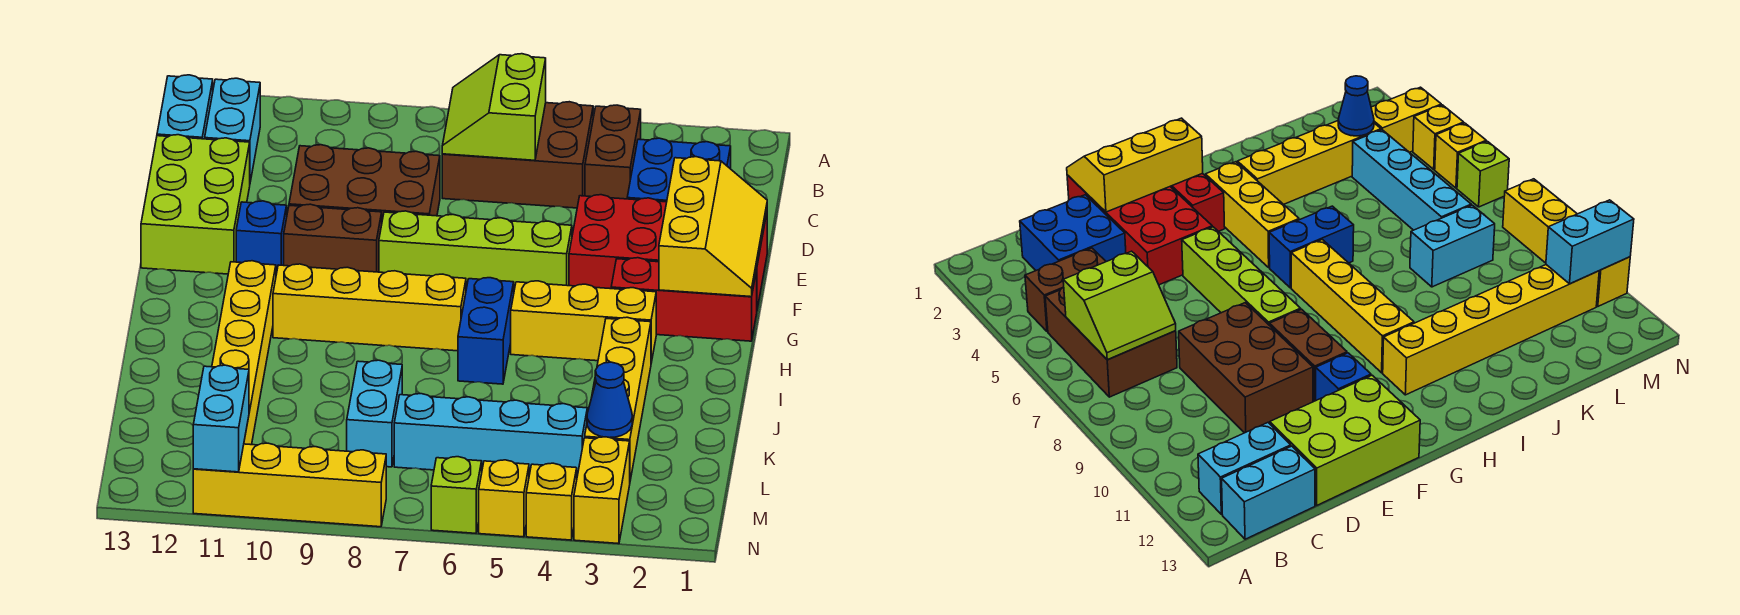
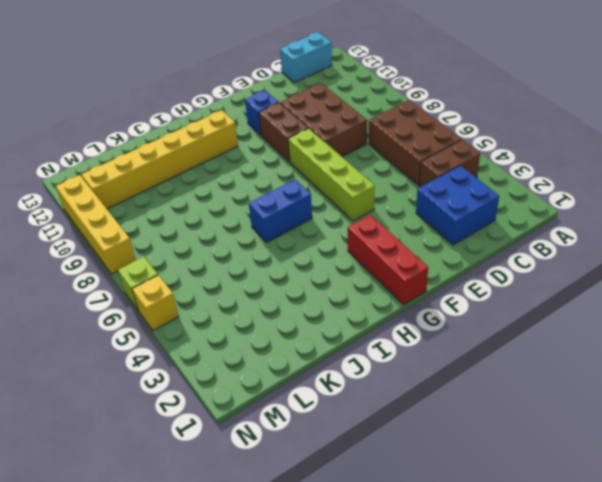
none -> cyan brick B12:C12 level 1
none -> lime brick D12:F13 level 1
none -> red brick E1:F4 level 1

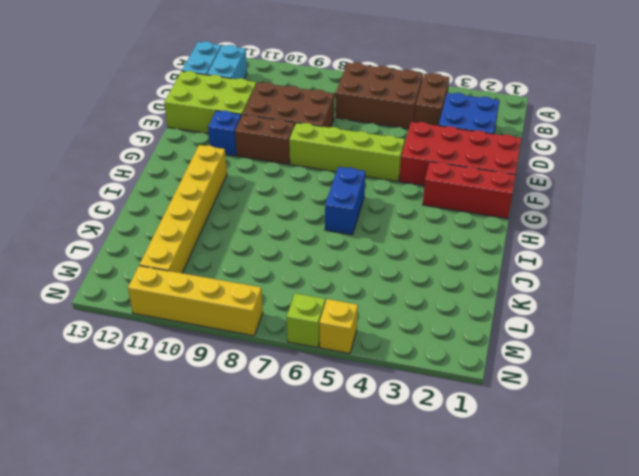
lime brick D11:E13 level 1 -> lime brick D12:F13 level 1
none -> yellow brick H3:H5 level 1
none -> yellow brick H7:H10 level 1
none -> yellow brick I3:L3 level 1

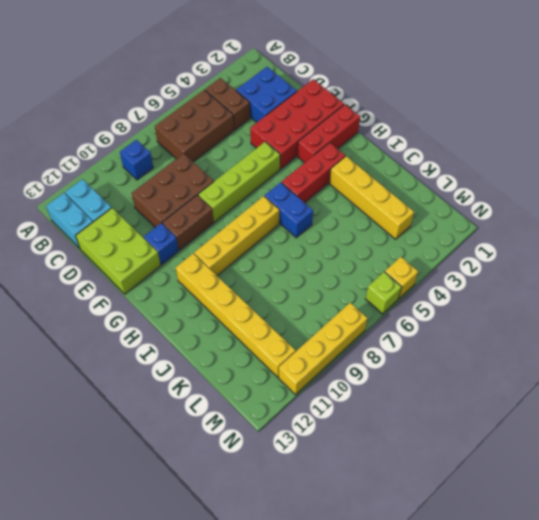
blue brick B9 level 1 -> none
red brick H3:H5 level 1 -> yellow brick H3:H5 level 1
none -> cyan brick K8:L8 level 1
none -> cyan brick L4:L7 level 1
none -> yellow brick M3:N3 level 1

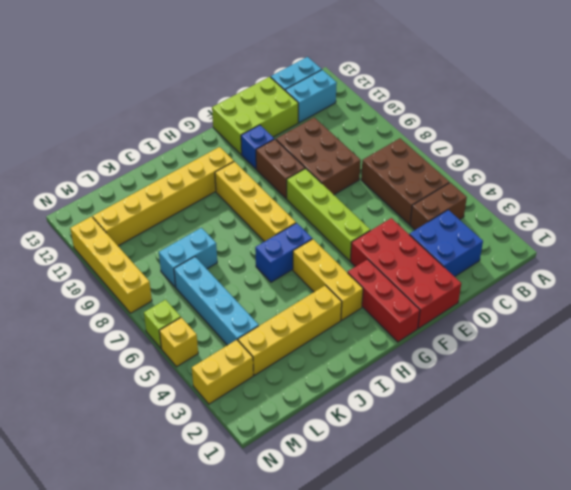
none -> yellow brick N4 level 1
none -> lime slope B6:C7 level 2 top 6
none -> yellow slope E1:G2 level 2 top 2

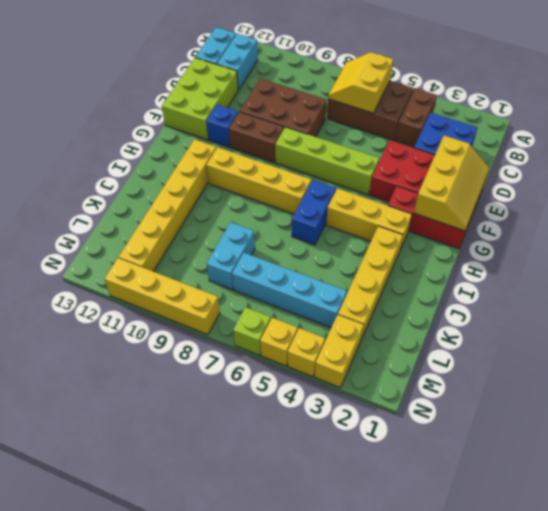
yellow slope B6:C7 level 2 top 6 -> lime slope B6:C7 level 2 top 6
none -> blue cone L3 level 2
none -> cyan brick M11:N11 level 2

